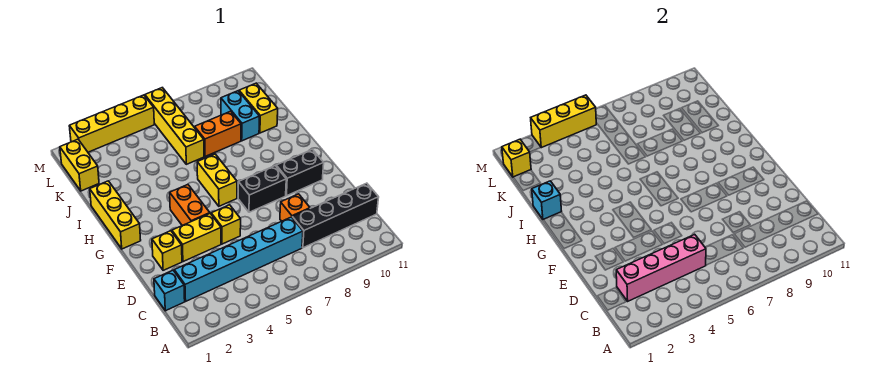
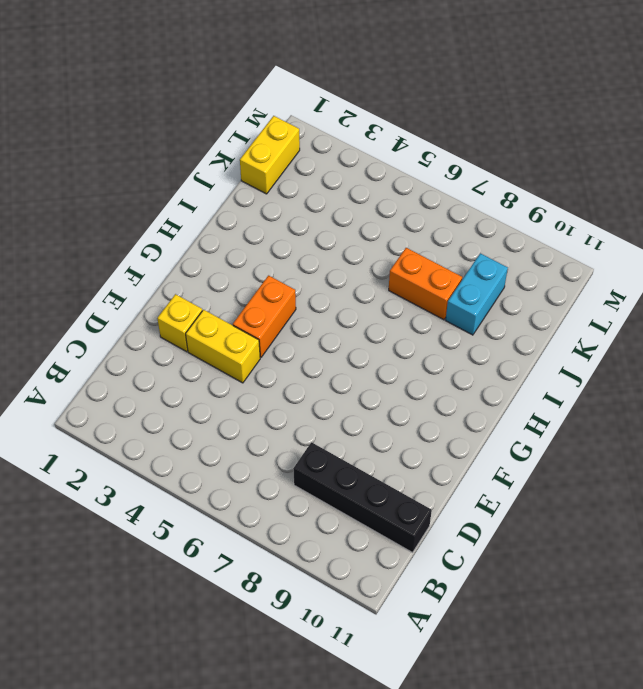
none -> cyan brick C1 level 1
none -> cyan brick C2:C7 level 1
none -> orange brick D8 level 1

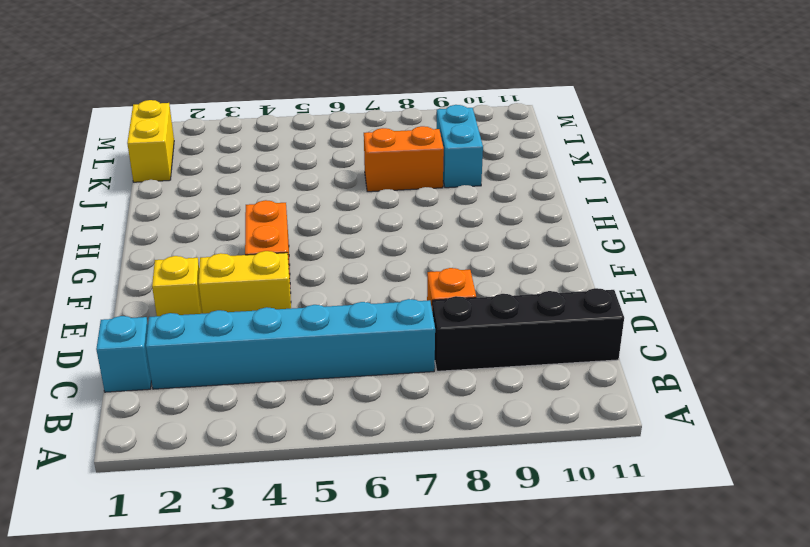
none -> yellow brick E5 level 1
none -> black brick F7:F8 level 1
none -> black brick F9:F10 level 1

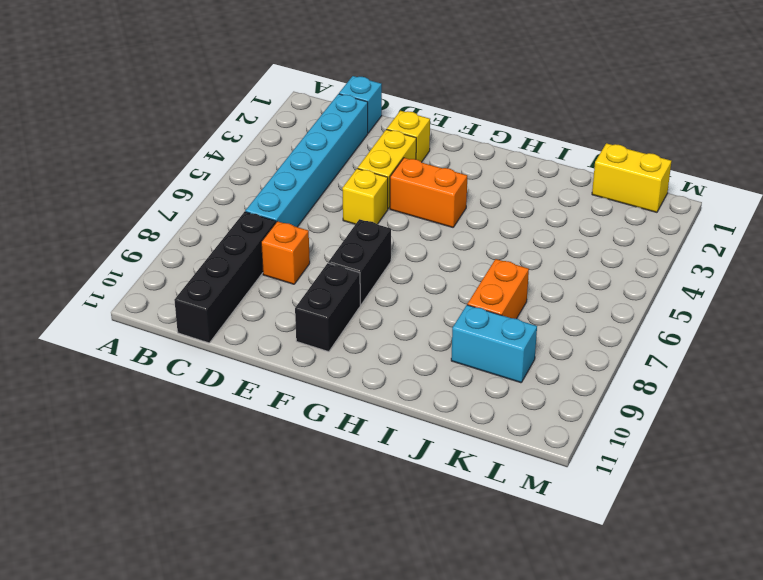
none -> yellow brick G1:I1 level 1
none -> yellow brick G6:H6 level 1
none -> yellow brick J6:M6 level 1

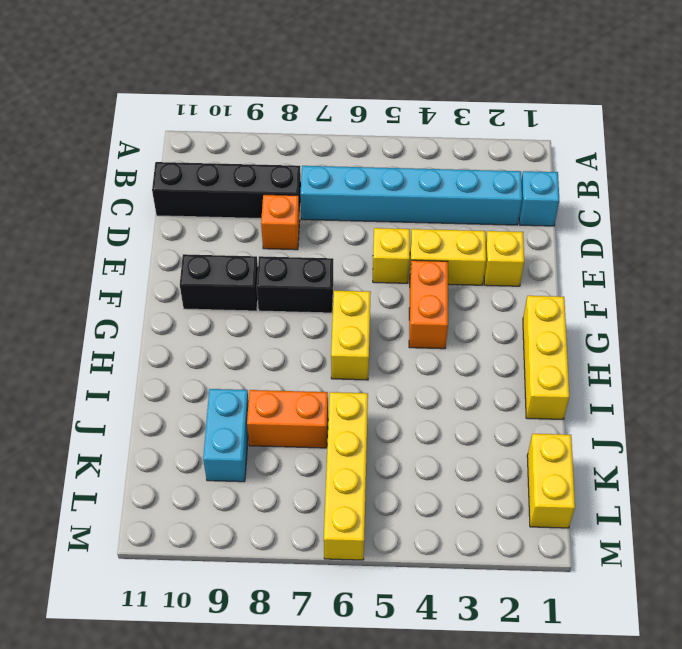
none -> yellow brick J10:K10 level 1
none -> yellow brick M2:M5 level 1
none -> pink brick C2:C5 level 2

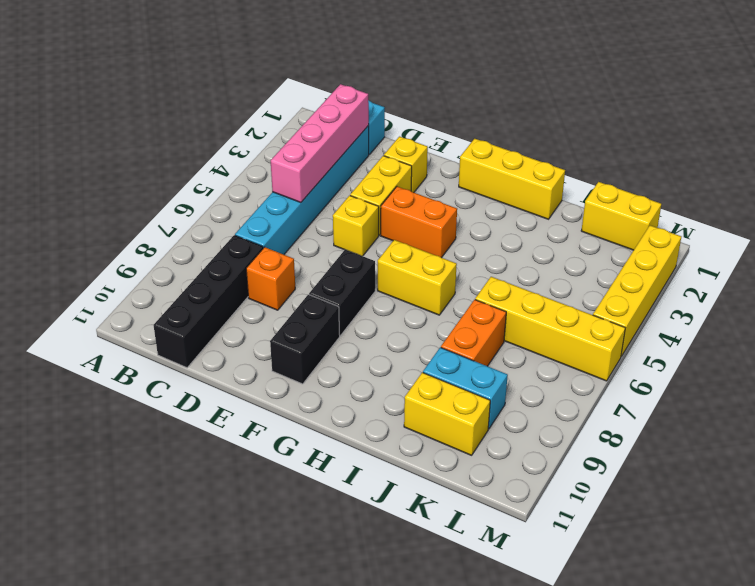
none -> cyan brick I1 level 2
none -> yellow brick L1 level 2
none -> yellow brick M3:M5 level 2

